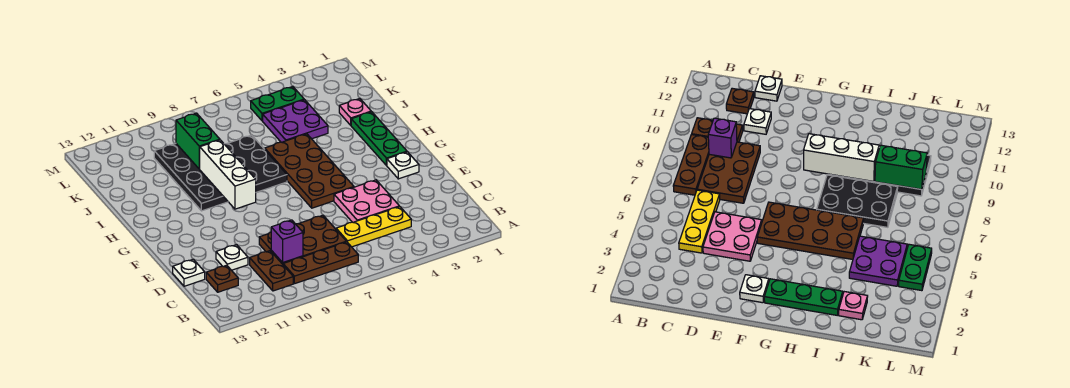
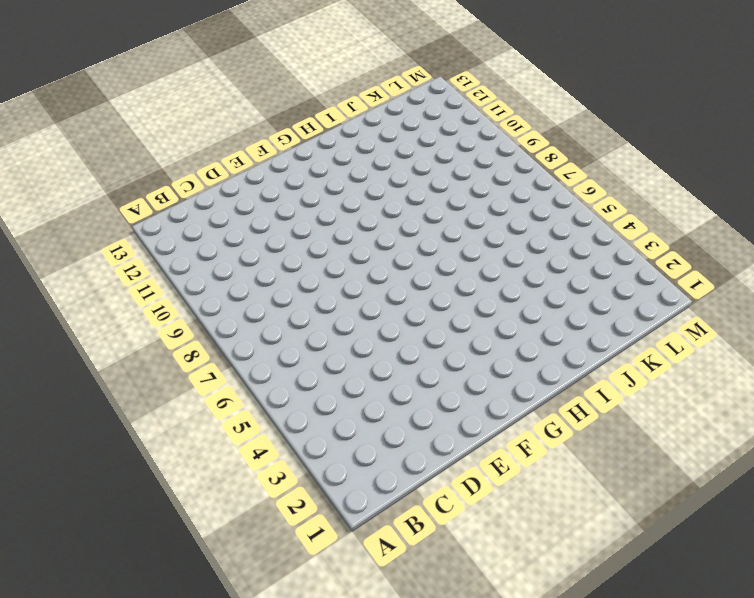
none -> brown plate B7:B9 level 1
none -> brown plate B10:C10 level 1
none -> yellow plate C4:C6 level 1

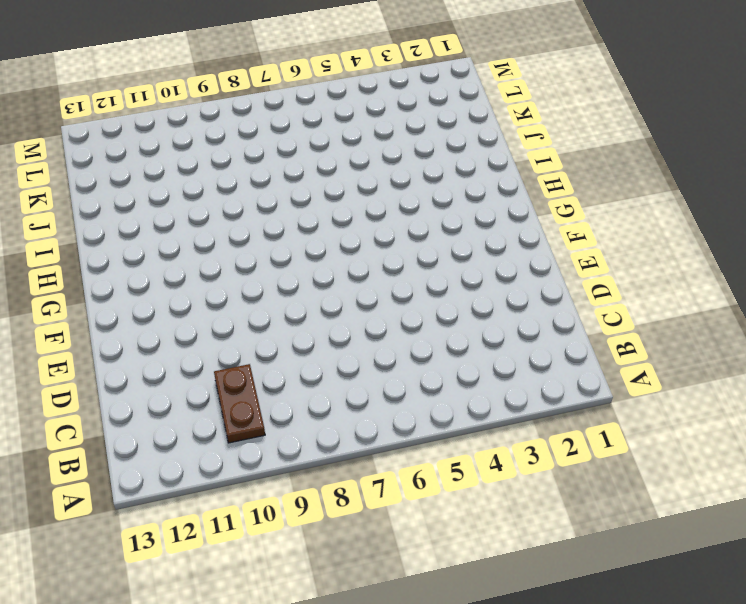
none -> brown plate B7:B9 level 1
none -> yellow plate C4:C6 level 1
none -> brown plate C7:D9 level 1

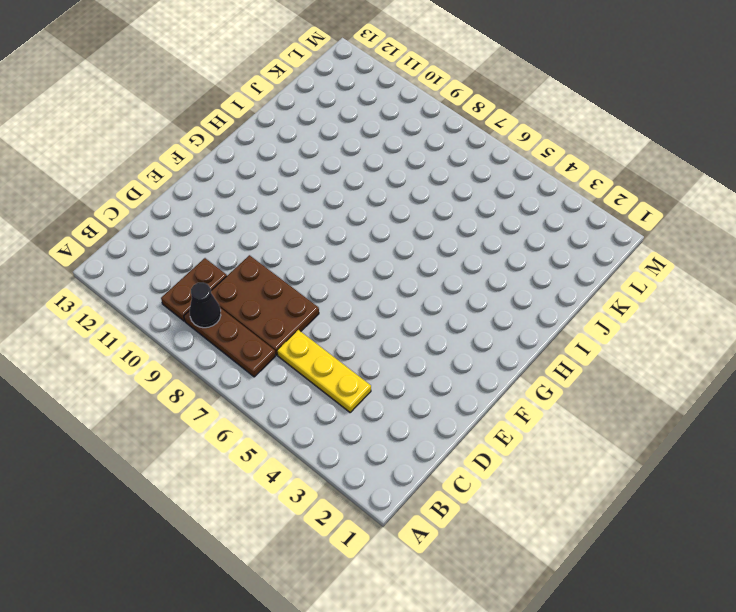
black cone B9 level 2 -> none
none -> brown plate C12 level 1
none -> pink plate D4:E5 level 1
none -> white plate D11 level 1

